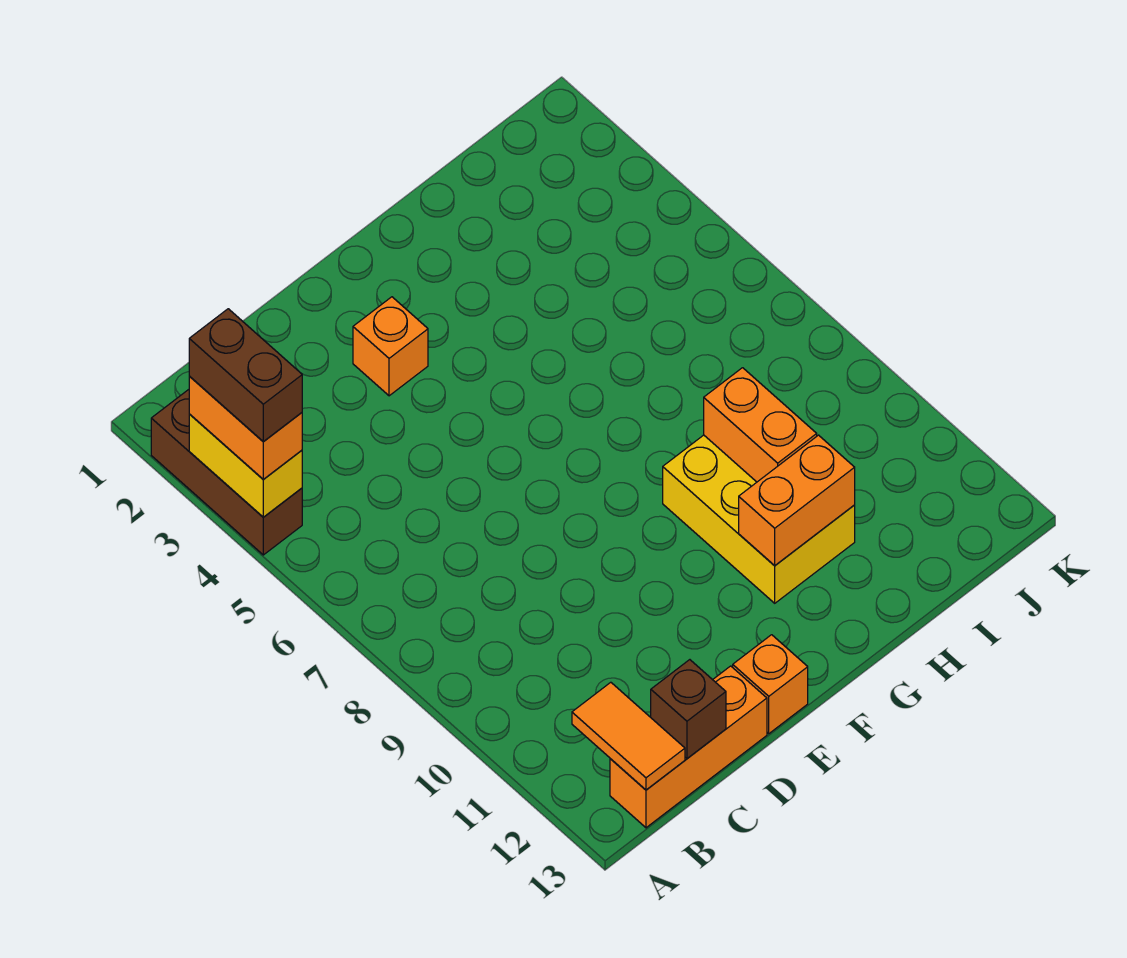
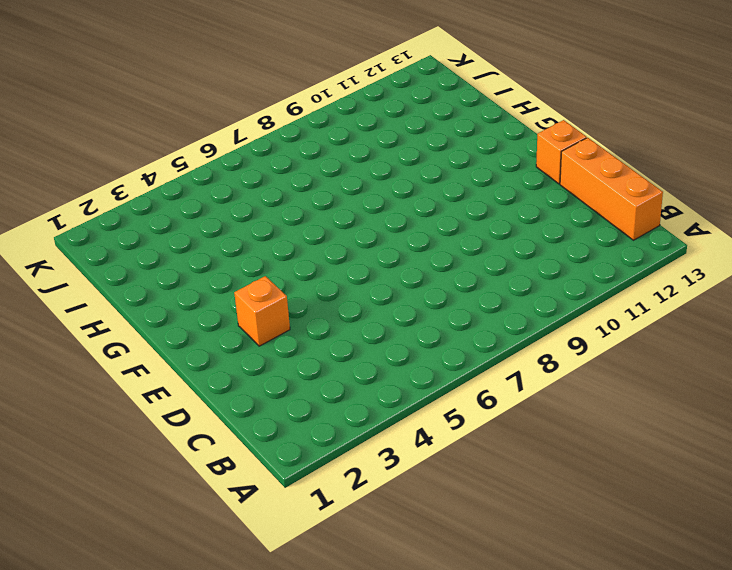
none -> brown brick A2:A4 level 1
none -> yellow brick G9:H11 level 1
none -> yellow brick A3:A4 level 2

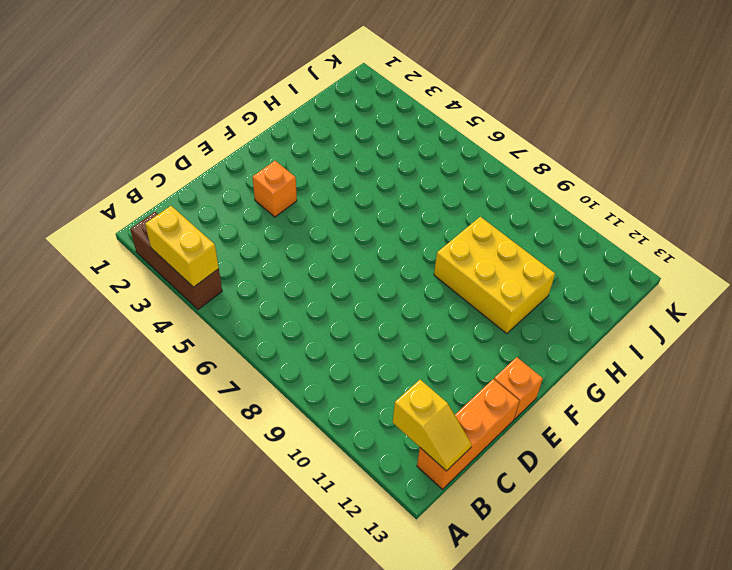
yellow slope B12:B13 level 2 top 12 -> orange tile B12:B13 level 2
none -> brown brick C13 level 2
none -> orange brick G11:H11 level 2
none -> orange brick H9:H10 level 2

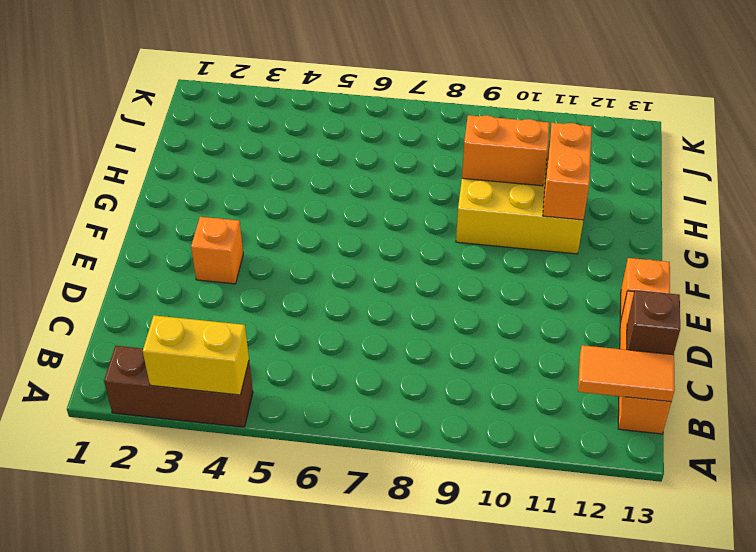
none -> orange brick A3:A4 level 3
none -> brown brick A3:A4 level 4

